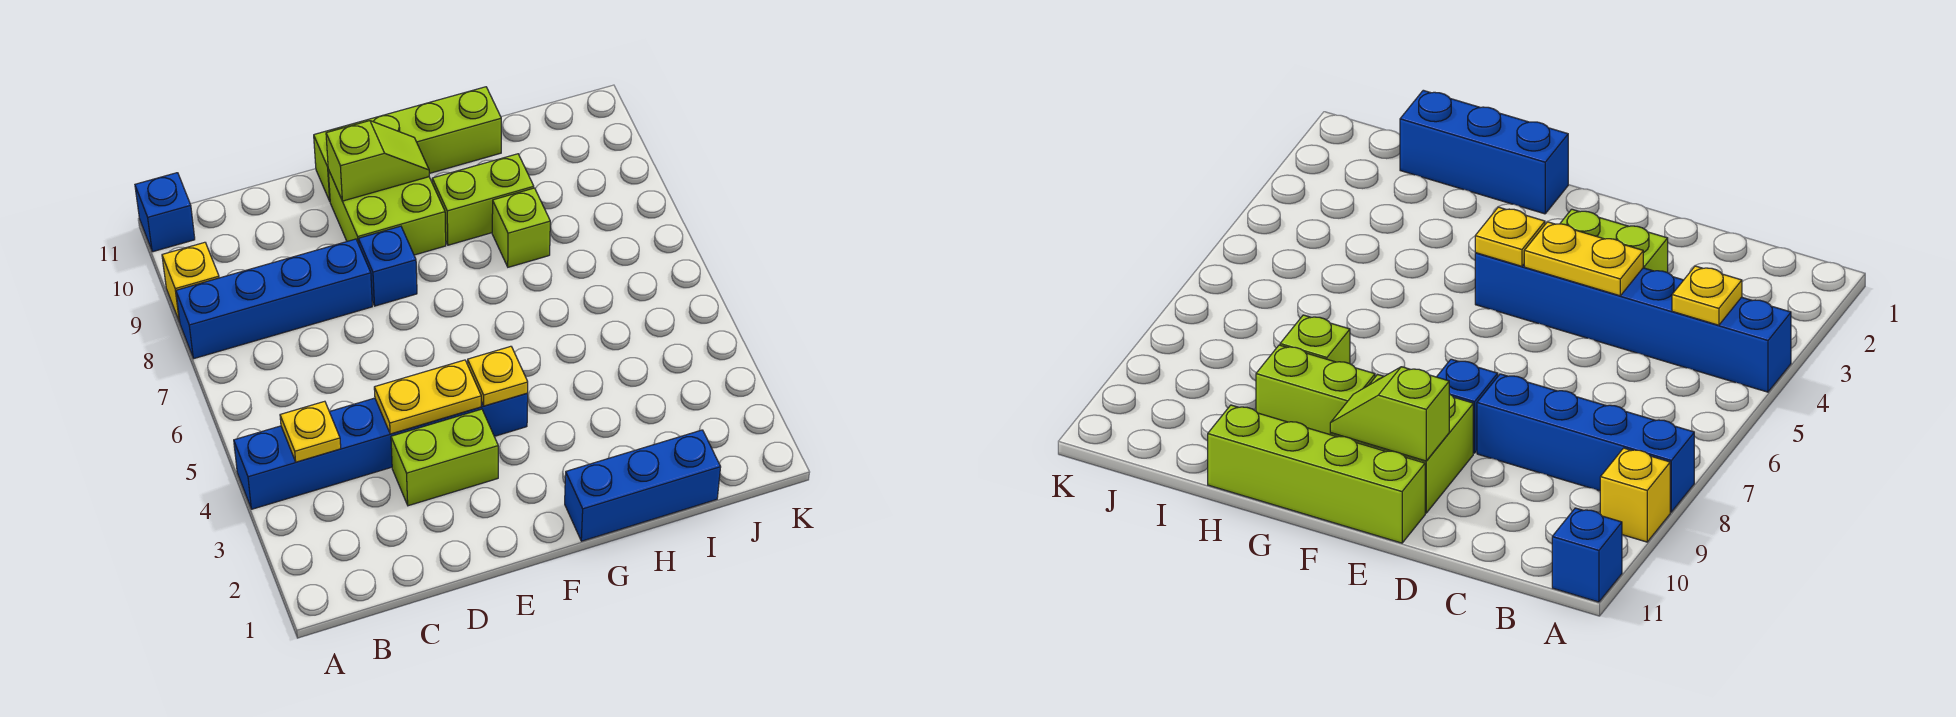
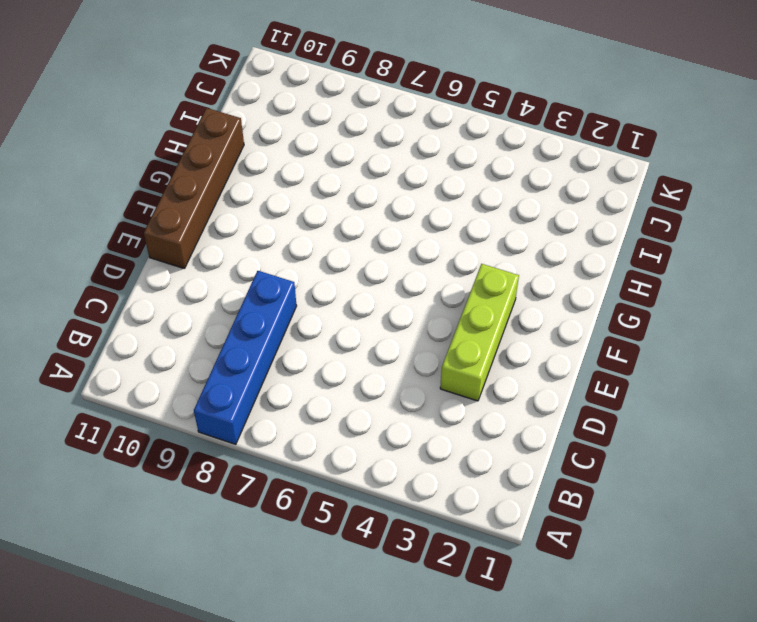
lime brick D3:F3 level 1 -> lime brick D3:E3 level 1
brown brick E11:H11 level 1 -> lime brick E11:H11 level 1
none -> blue brick A4:F4 level 1
none -> yellow brick A9 level 1
none -> blue brick A11 level 1

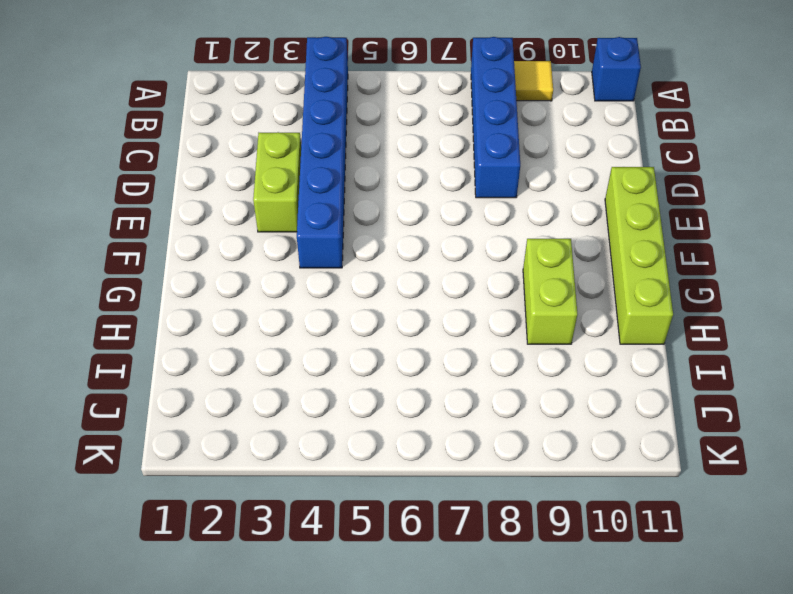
yellow tile A9 level 1 -> yellow brick A9 level 1
none -> blue brick E8 level 1
none -> lime brick E9:F10 level 1
none -> blue brick G1:I1 level 1

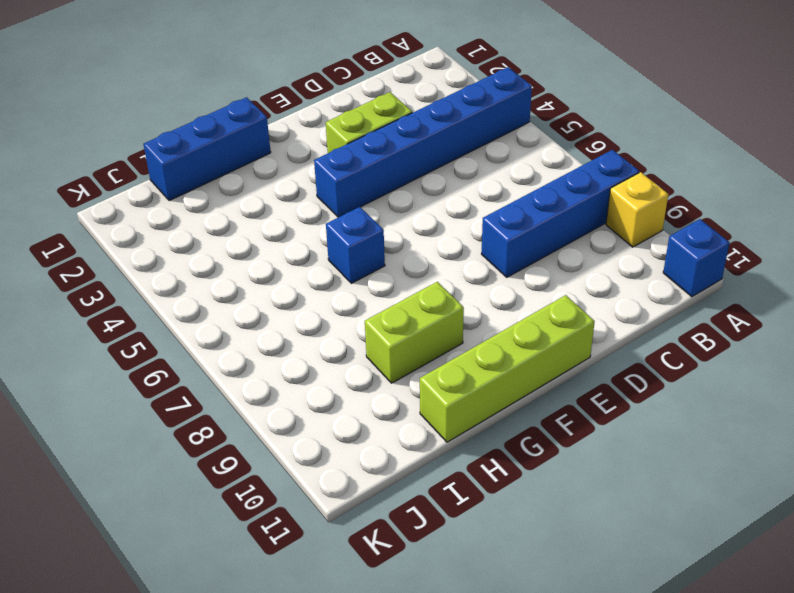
blue brick G6 level 1 -> blue brick E8 level 1
none -> lime brick E9:F10 level 1
none -> lime brick H8 level 1
none -> yellow plate B4 level 2

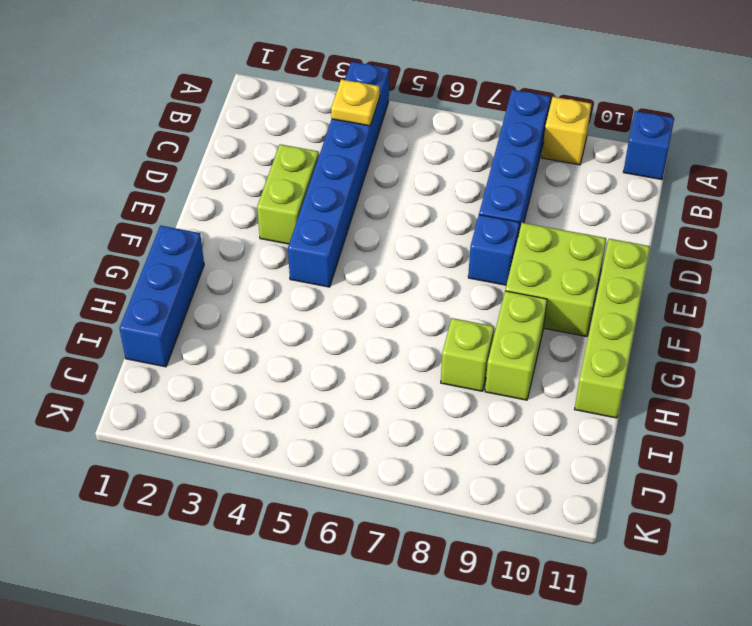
none -> yellow plate D4:E4 level 2
none -> lime slope E10:F10 level 2 top E
none -> yellow plate F4 level 2

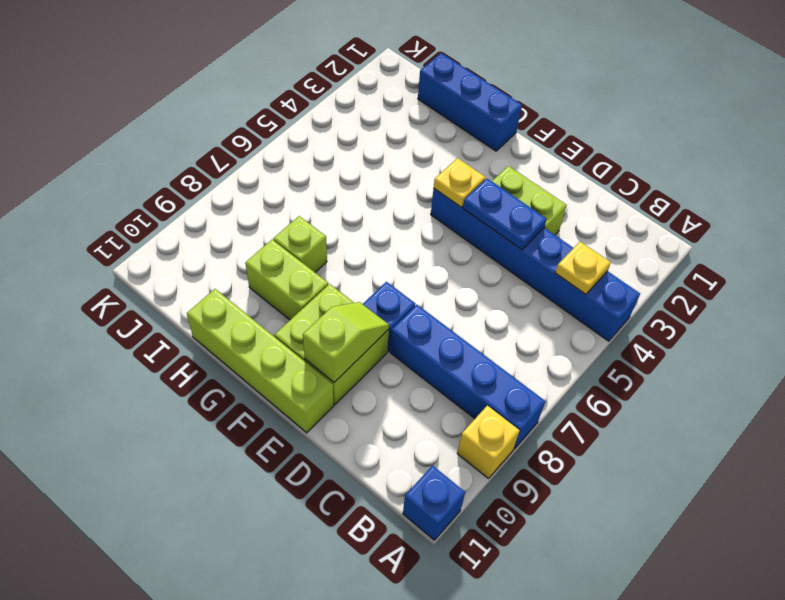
blue plate D4:E4 level 2 -> yellow plate D4:E4 level 2
lime slope E9:E10 level 2 top 10 -> lime slope E10:F10 level 2 top E

